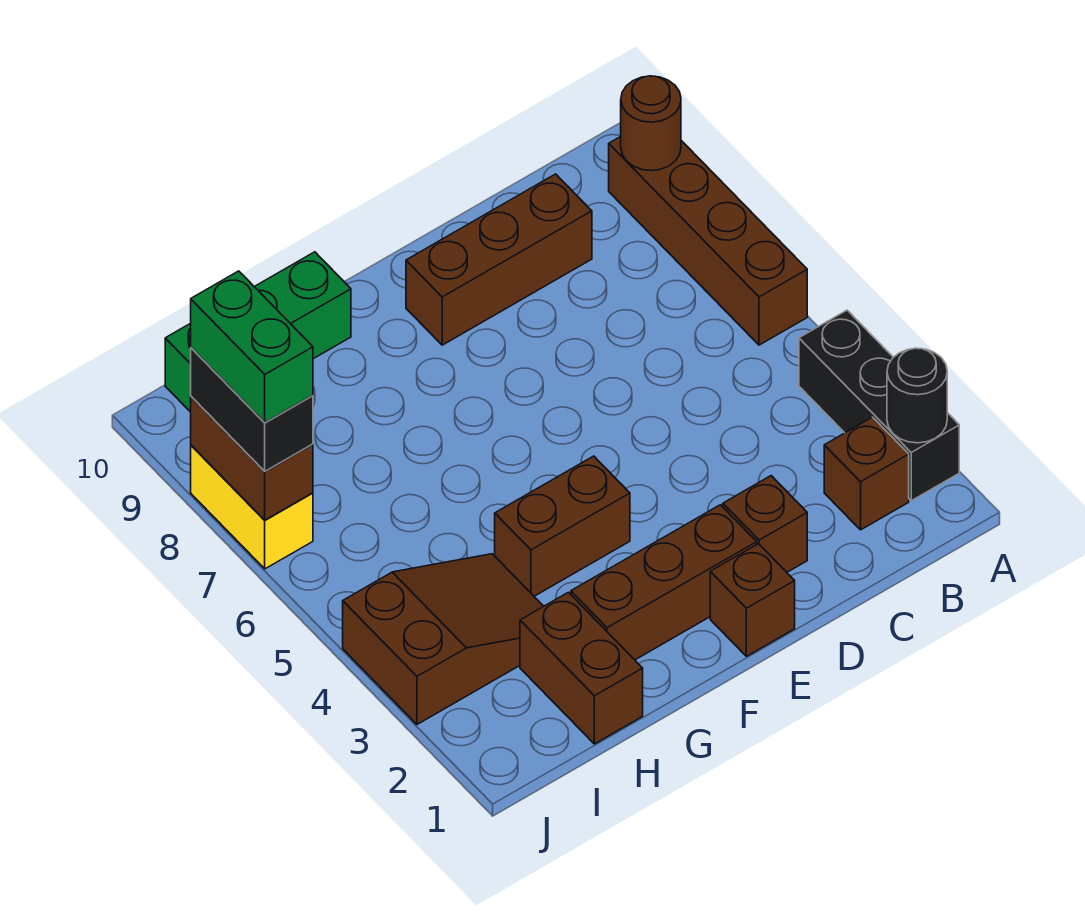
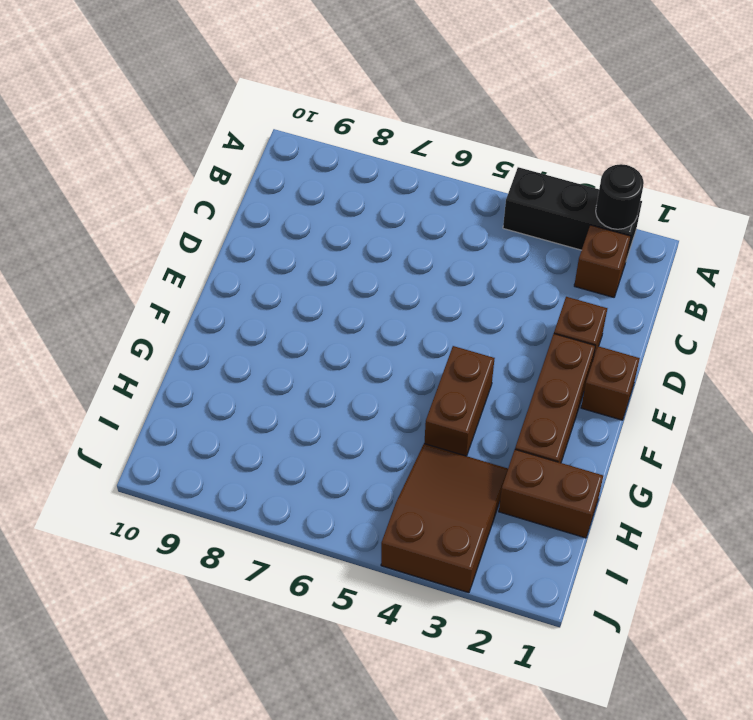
none -> brown brick A6:A9 level 1
none -> brown brick C9:E9 level 1
none -> green brick G10:I10 level 1

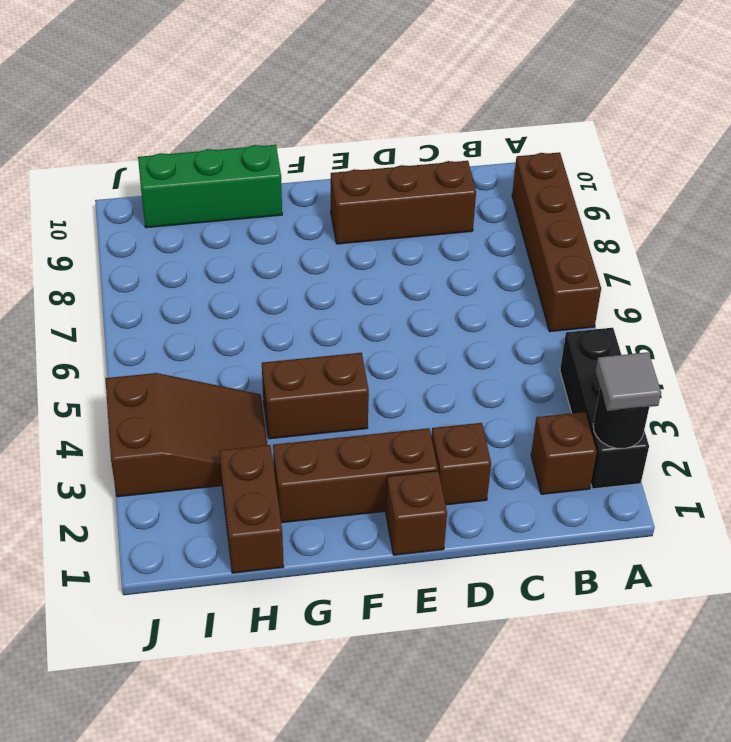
grey tile A2 level 3 -> none
none -> yellow brick J7:J8 level 1
none -> brown round brick A9 level 2
none -> brown brick J7:J8 level 2

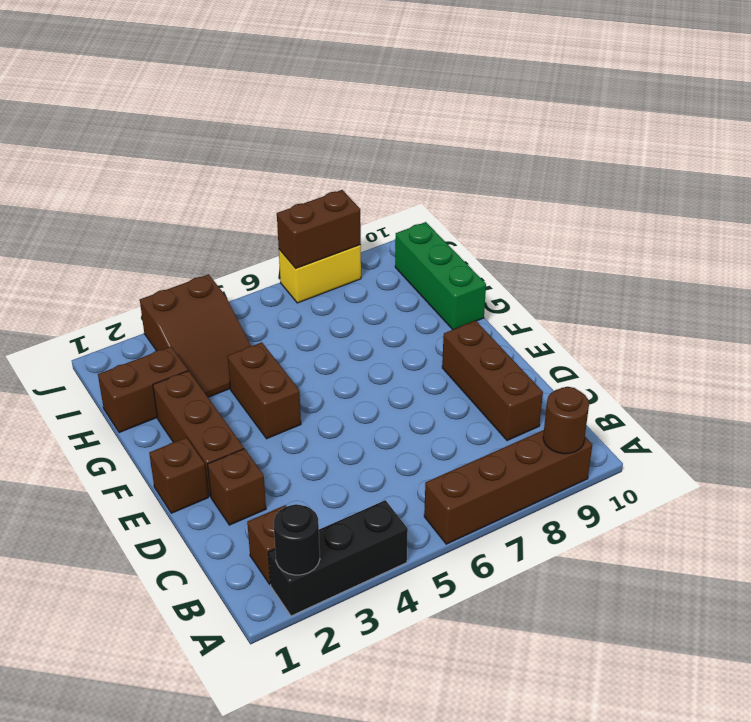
none -> black brick J7:J8 level 3
none -> green brick J7:J8 level 4

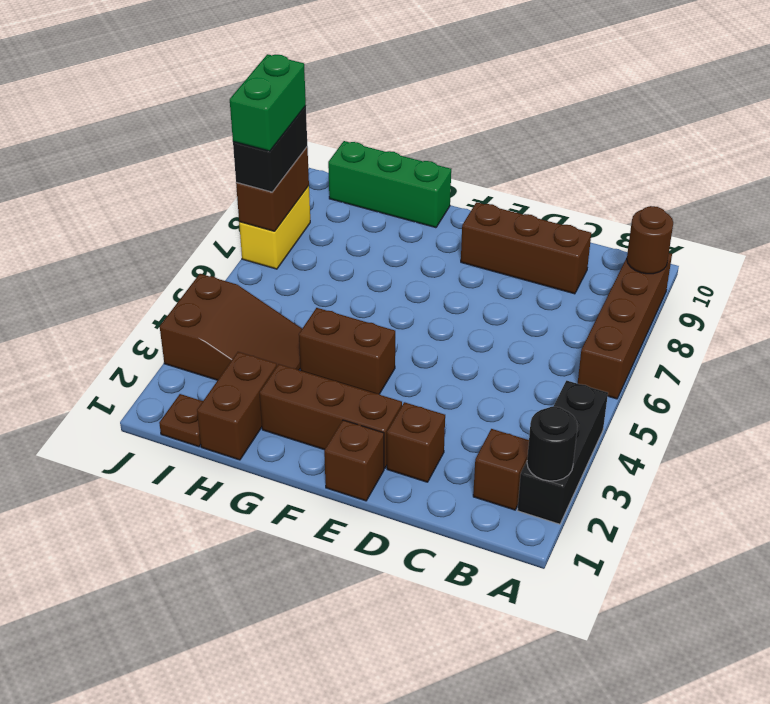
brown plate I1 level 1 -> none

